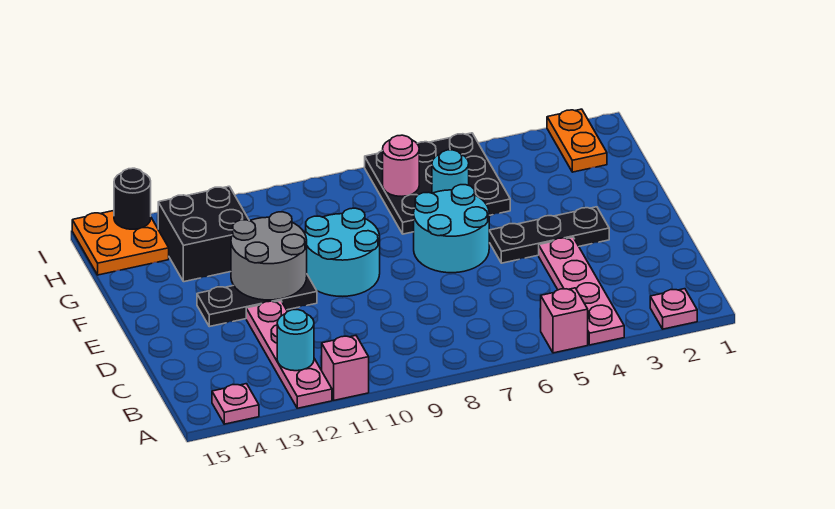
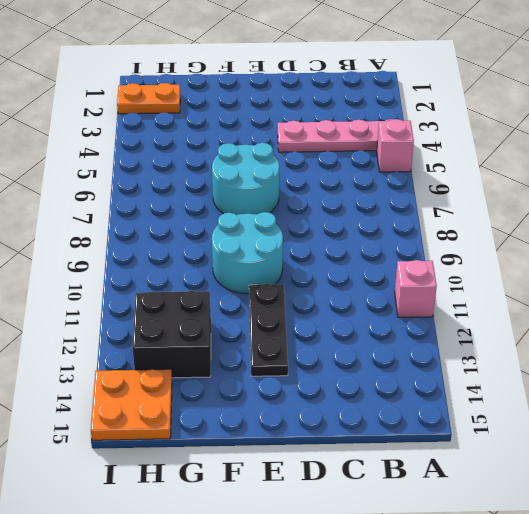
none -> pink plate A2 level 1
none -> pink plate A12:D12 level 1
none -> pink plate A14 level 1

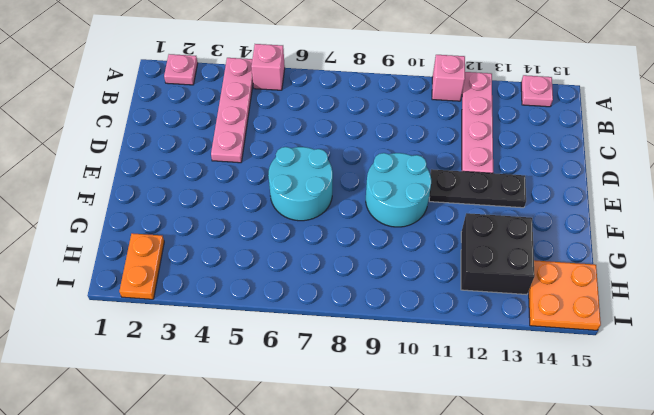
none -> black plate E3:E5 level 1
none -> black plate G5:I7 level 1
none -> cyan round brick B12 level 2

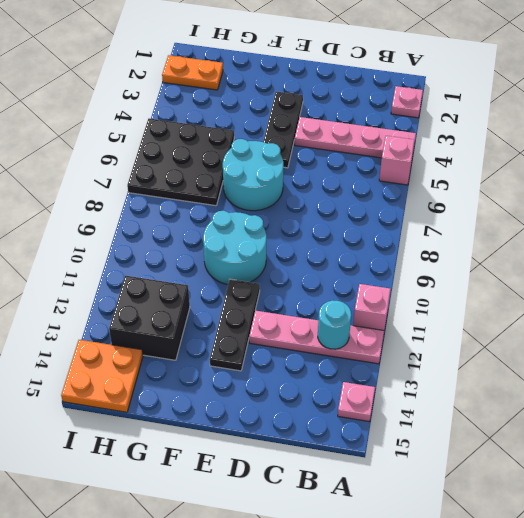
none -> grey round brick E11:F12 level 2
none -> cyan round brick G6 level 2
none -> pink round brick H7 level 2

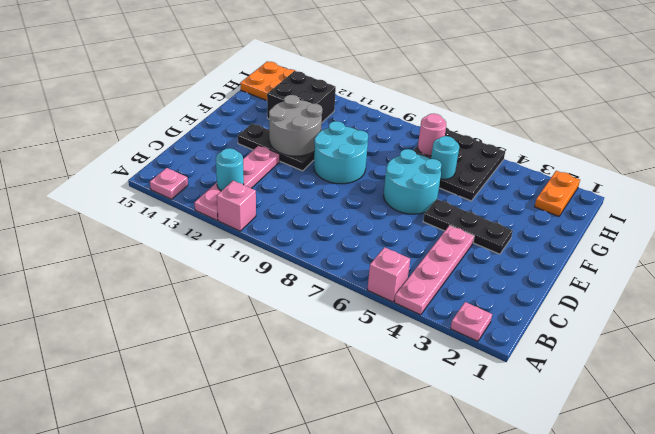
none -> black round brick I14 level 2

